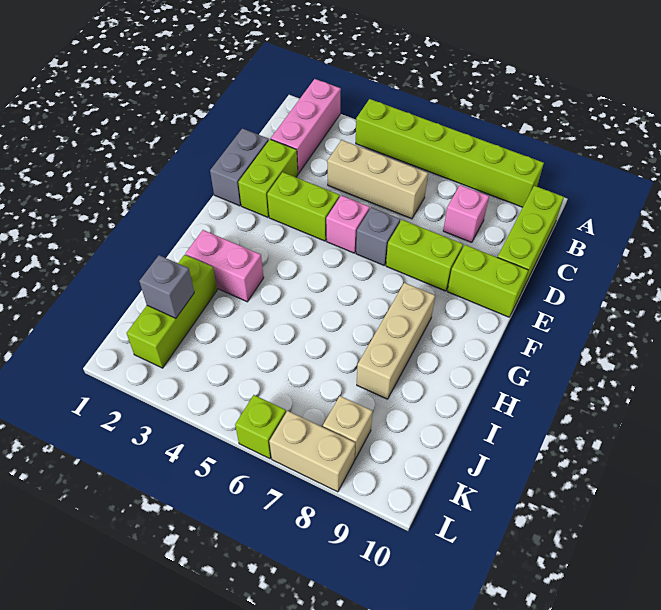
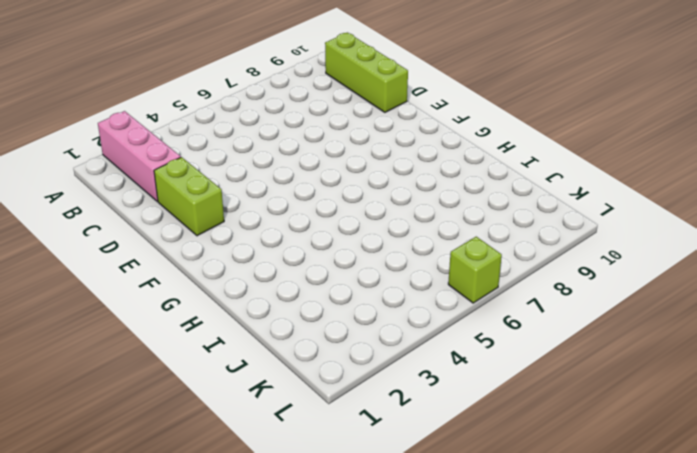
none -> lime brick A4:A9 level 1
none -> tan brick C4:C6 level 1
none -> pink brick C8 level 1

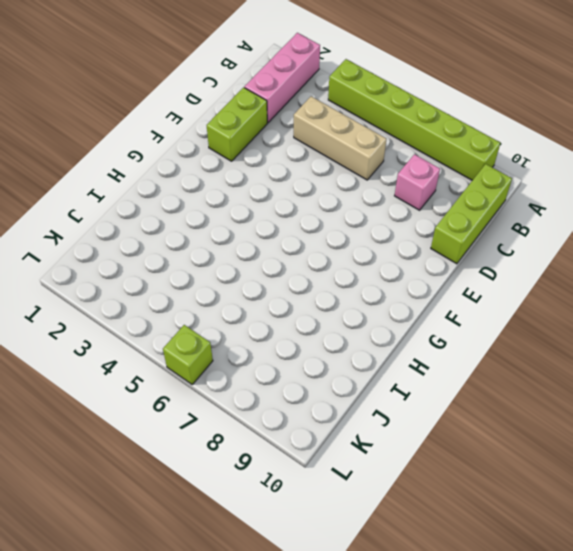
none -> grey brick D1:E1 level 1
none -> lime brick E3:E4 level 1
none -> pink brick E5 level 1

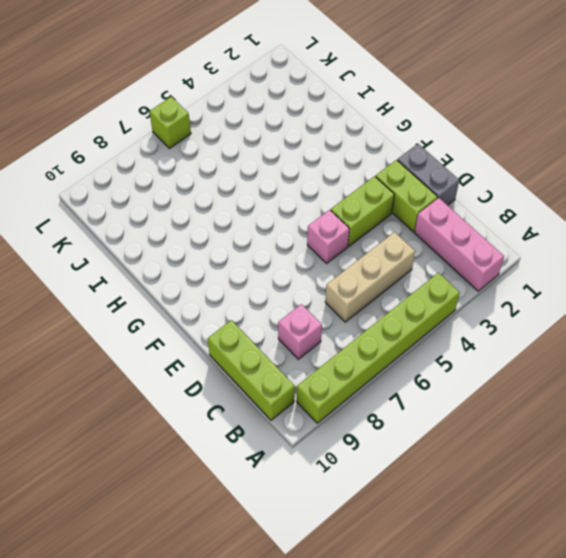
none -> grey brick E6 level 1
none -> lime brick E7:E8 level 1
none -> lime brick E9:E10 level 1

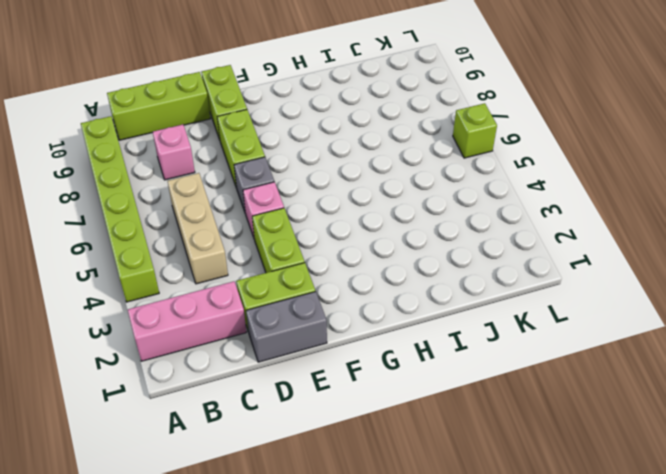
none -> tan brick G8:I8 level 1
none -> pink brick H2:H3 level 1
none -> lime brick I2:K2 level 1

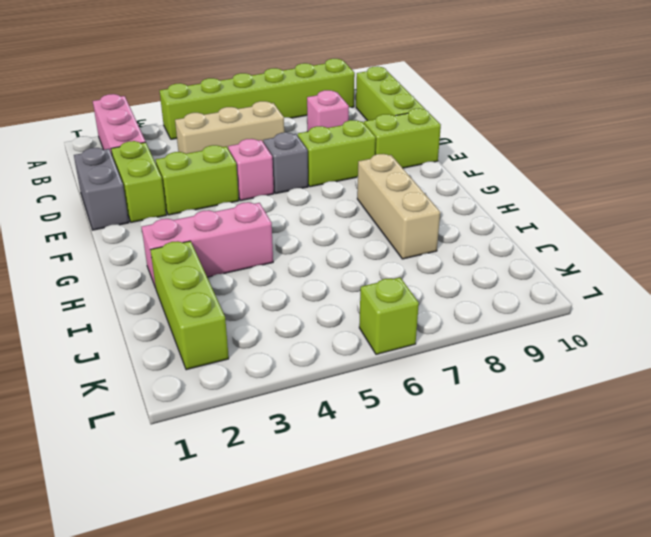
pink brick H2:H4 level 1 -> pink brick H2:H3 level 1
none -> tan brick K8 level 1
none -> tan brick L7:L8 level 1
none -> grey brick J2 level 2

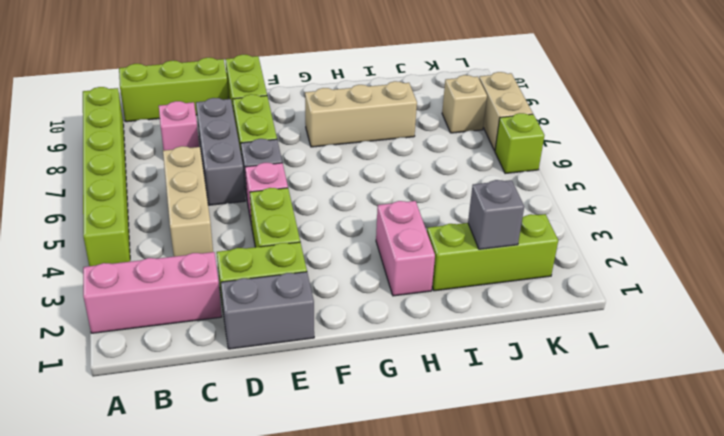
grey brick D6:D8 level 1 -> none

